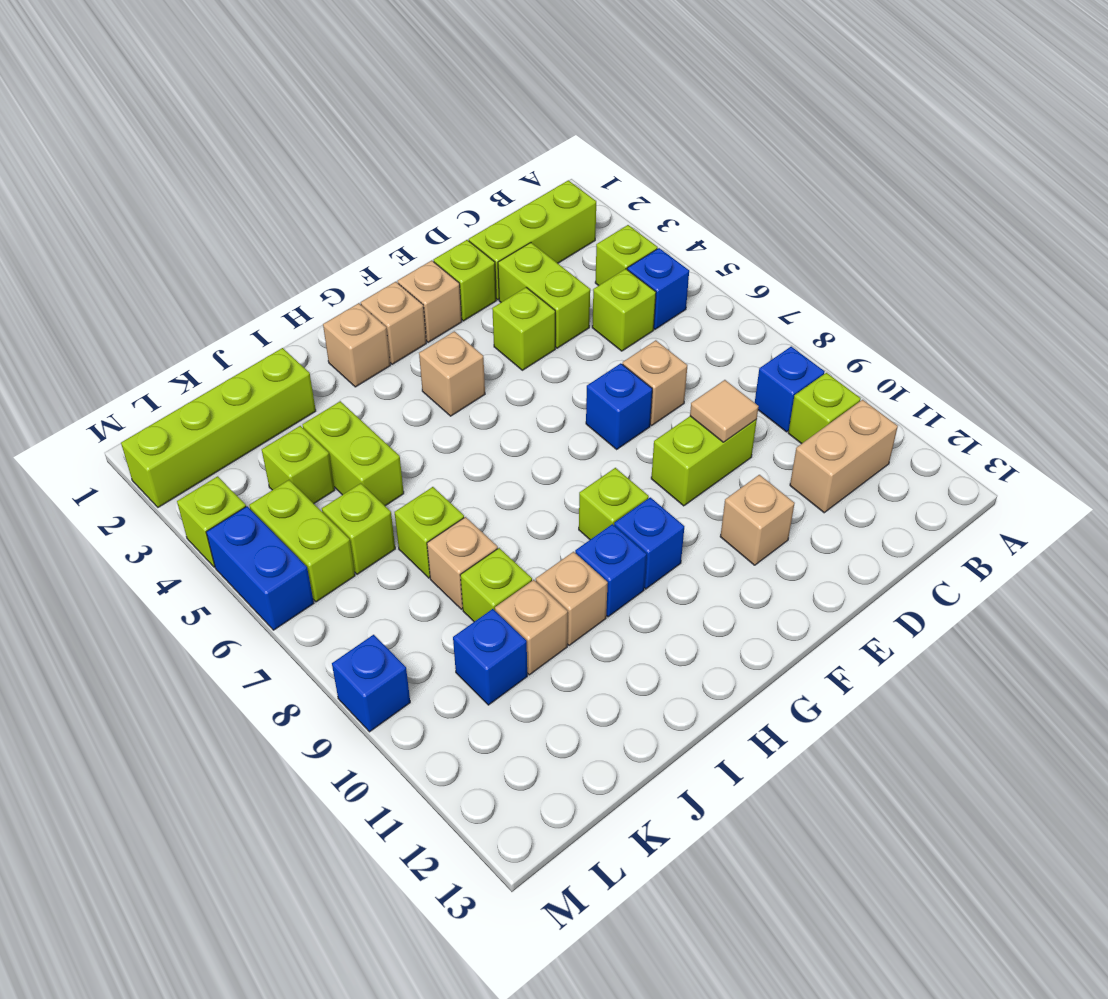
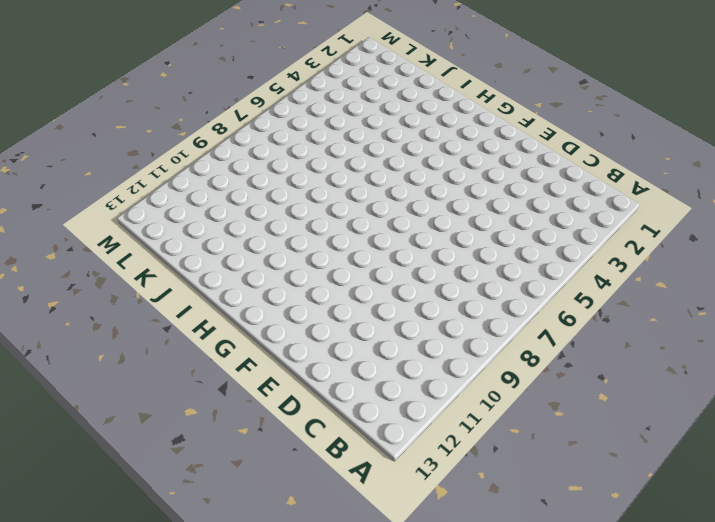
none -> lime brick B2:D2 level 1
none -> lime brick B4 level 1
none -> blue brick B5 level 1
none -> blue brick B9 level 1

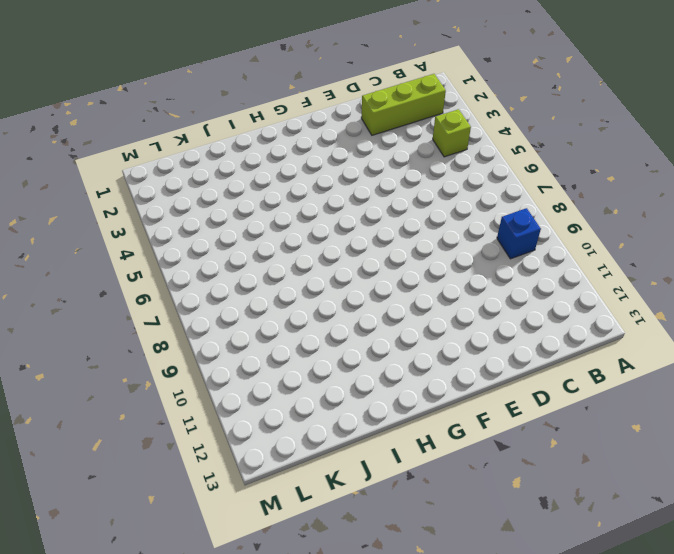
none -> blue brick B5 level 1
none -> lime brick B10 level 1
none -> tan brick B11:C11 level 1
none -> lime brick C5 level 1

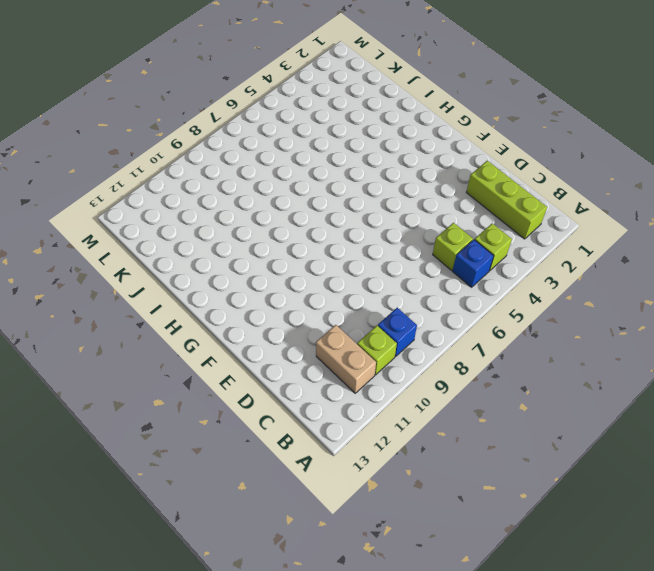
none -> lime brick D3:D4 level 1
none -> tan brick D7 level 1
none -> lime brick D9:E9 level 1
none -> lime brick E2 level 1

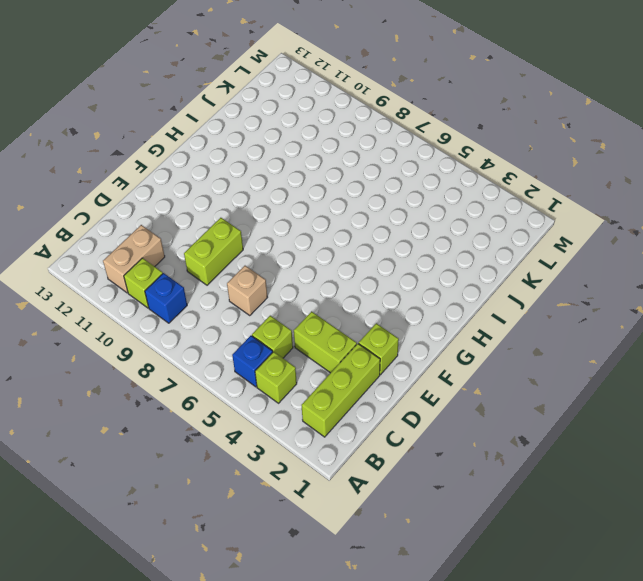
none -> lime brick E4 level 1
none -> blue brick E7 level 1
none -> tan brick E11 level 1
none -> tan brick F2 level 1

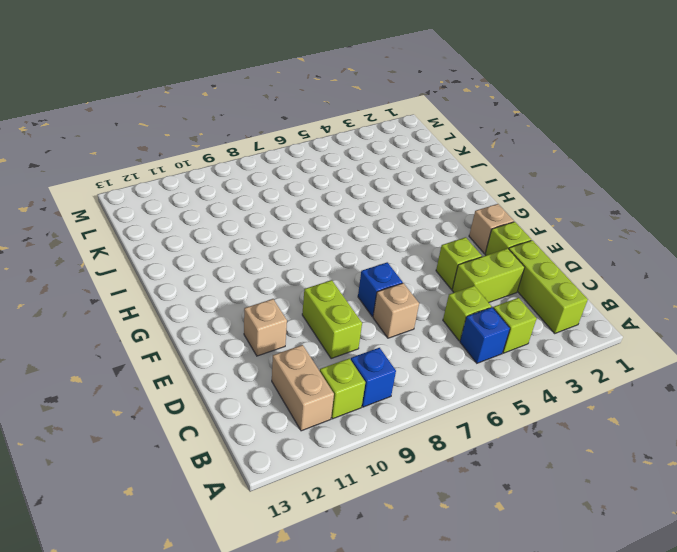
none -> tan brick G2 level 1
none -> tan brick G4 level 1
none -> lime brick G9 level 1
none -> blue brick G10 level 1

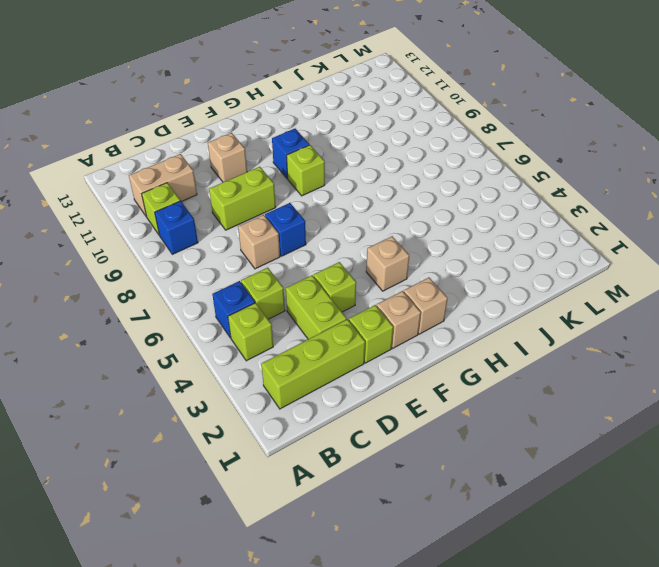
none -> tan brick H2 level 1
none -> blue brick H10 level 1
none -> tan brick I10 level 1
none -> lime brick J2:M2 level 1

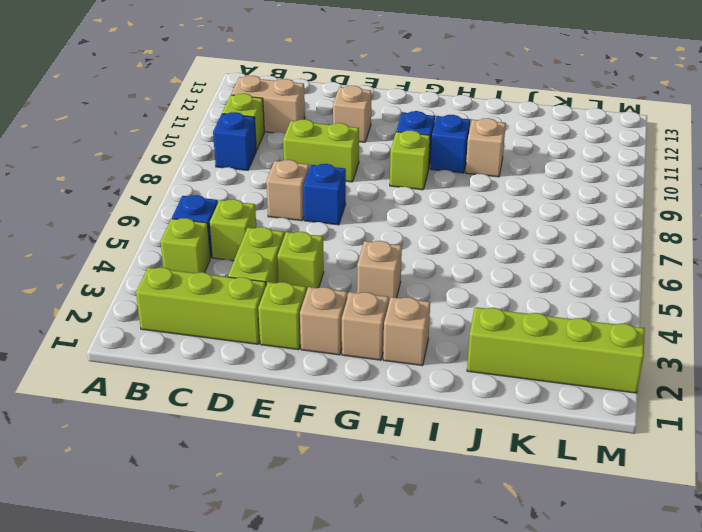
none -> lime brick J4:J5 level 1
none -> lime brick J7 level 1
none -> tan brick J8 level 1
none -> lime brick J9 level 1

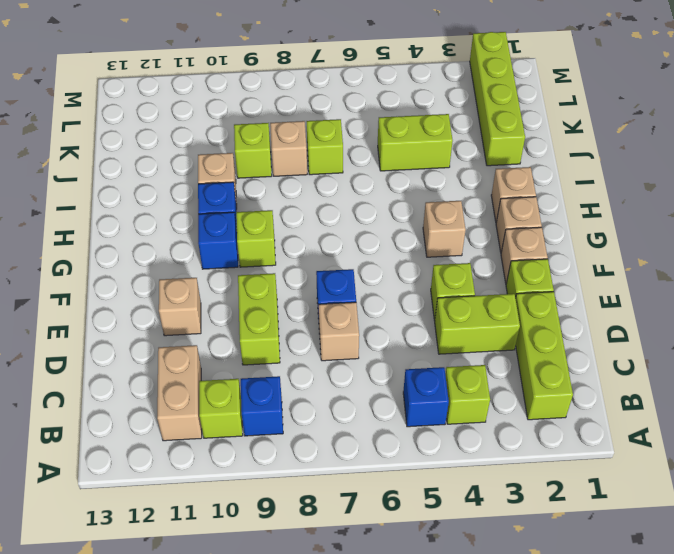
none -> lime brick C5 level 1
none -> tan brick J10 level 1
none -> lime brick K4 level 1
none -> lime brick K6 level 1

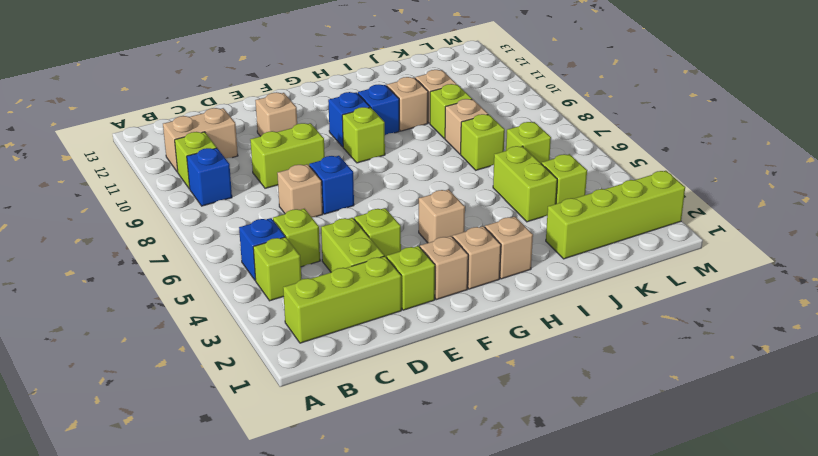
none -> blue brick K10 level 1
none -> lime brick L5:L6 level 1
none -> lime brick M4 level 1
none -> blue brick M5:M6 level 1

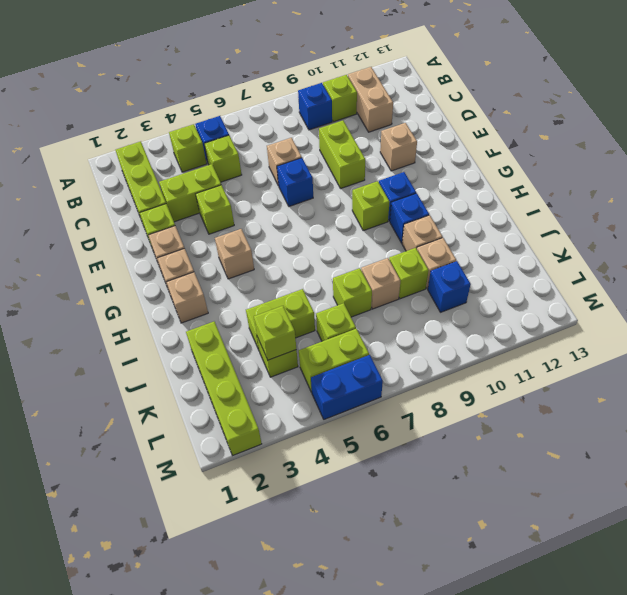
lime brick K4 level 2 -> lime brick M4 level 1
none -> blue brick M9 level 1
none -> tan tile D9 level 2

